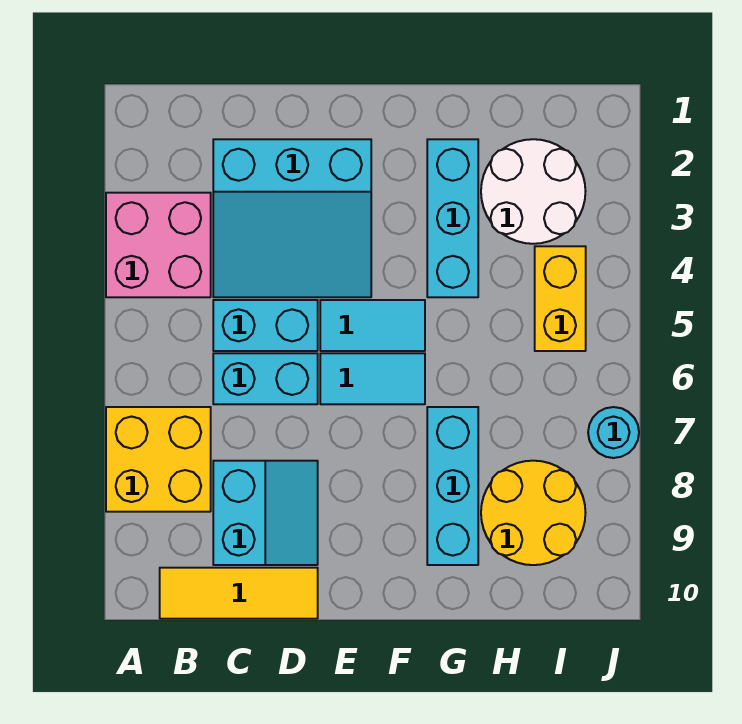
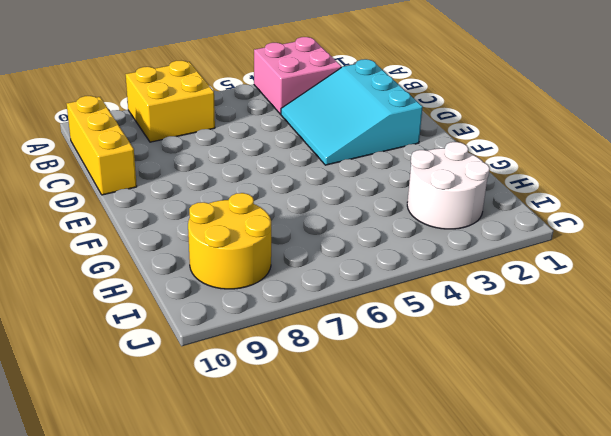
yellow brick B10:D10 level 1 -> yellow tile B10:D10 level 1
none -> cyan brick C5:D5 level 1
none -> cyan brick C6:D6 level 1
none -> cyan slope C8:D9 level 1 top C

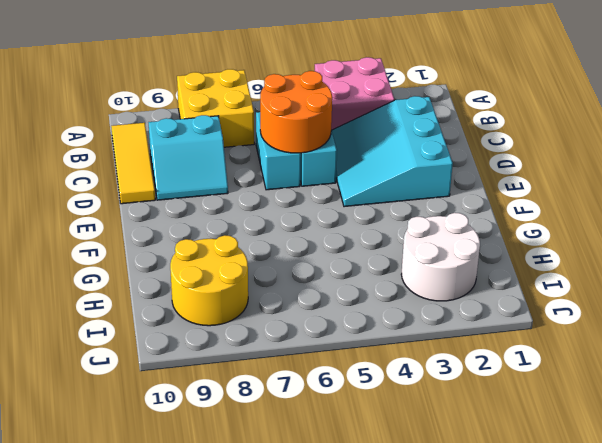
orange round brick C5:D6 level 2 -> none
none -> cyan tile E5:F5 level 1
none -> cyan tile E6:F6 level 1
none -> cyan brick G2:G4 level 1

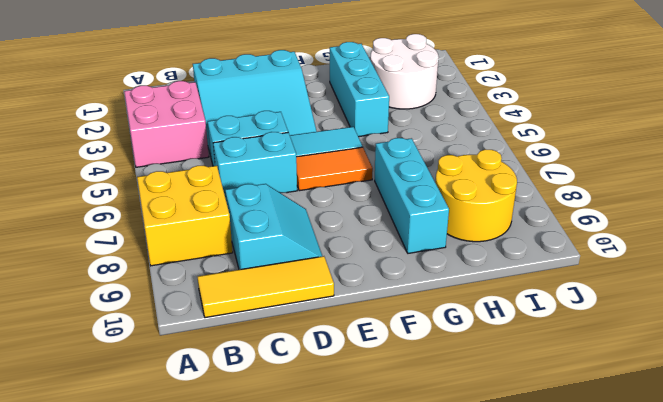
orange tile E6:F6 level 1 -> cyan tile E6:F6 level 1
none -> yellow brick I4:I5 level 1
none -> cyan round brick J7 level 1

